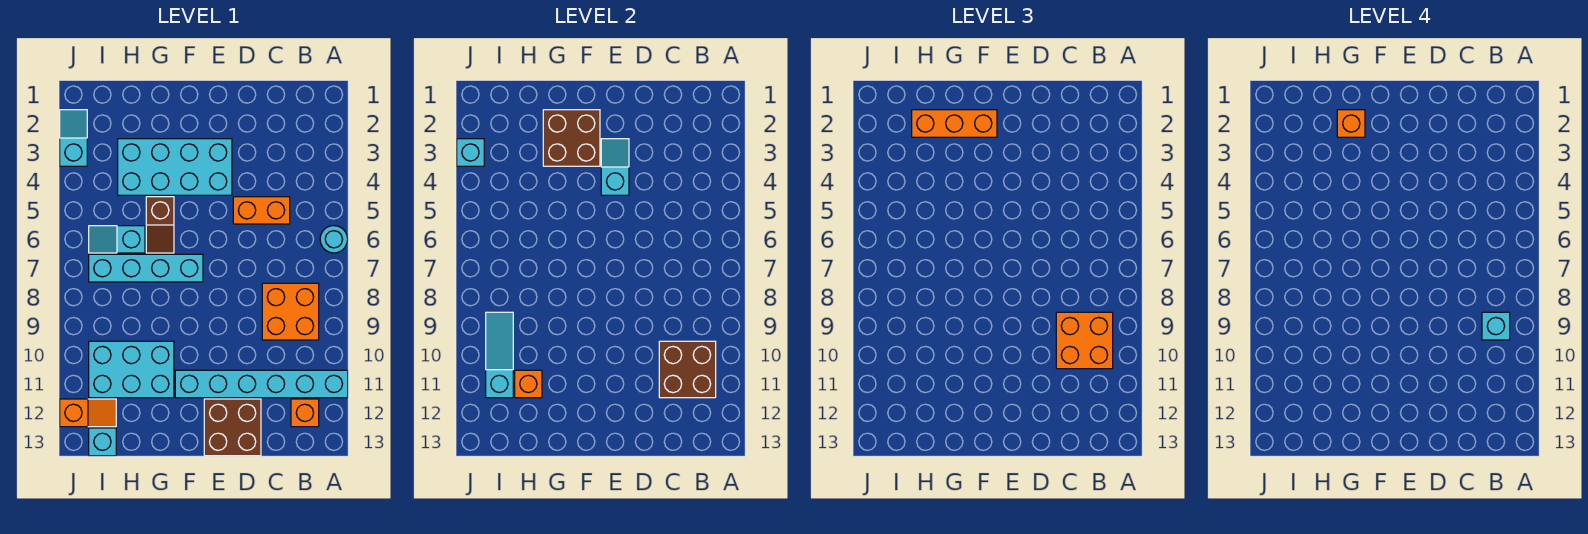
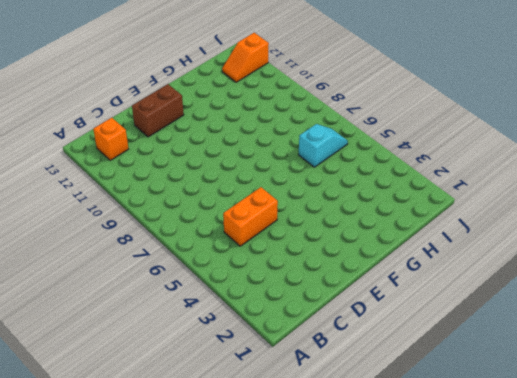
brown brick D12:E12 level 1 -> brown brick D12:E13 level 1
none -> cyan round brick A6 level 1
none -> cyan brick A11:F11 level 1
none -> orange brick B8:C9 level 1

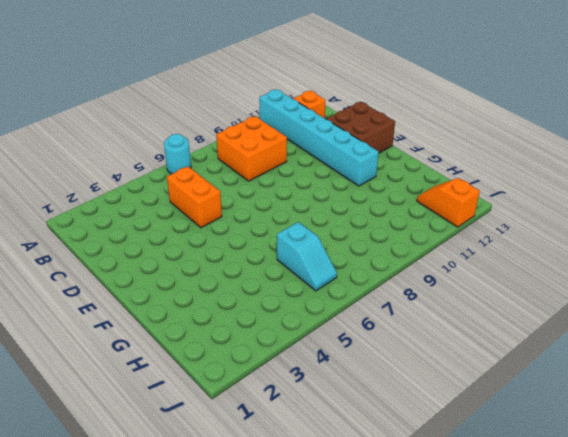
none -> cyan brick E3:H4 level 1
none -> cyan brick F7:I7 level 1
none -> brown slope G5:G6 level 1 top 5

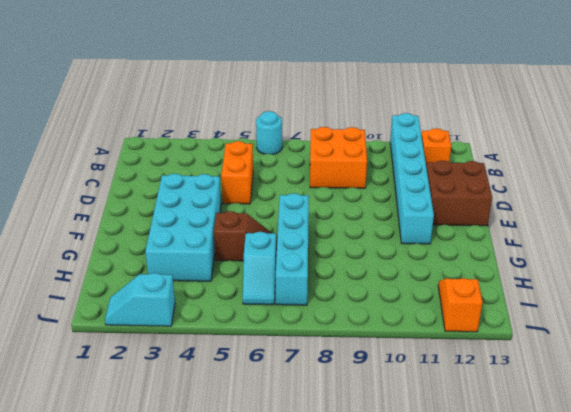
none -> cyan brick G10:I11 level 1
none -> cyan brick I13 level 1
none -> brown brick B10:C11 level 2

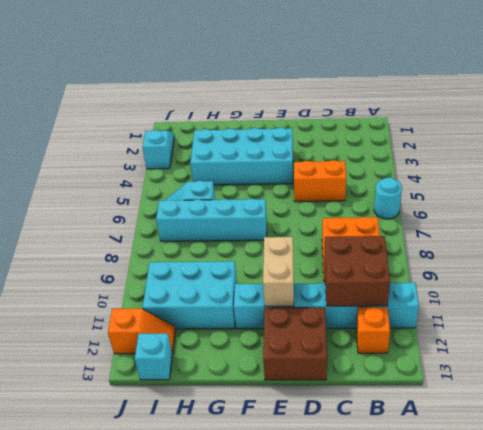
tan brick E10:E11 level 2 -> none
none -> brown slope G5:G6 level 1 top 5
none -> cyan slope E3:E4 level 2 top 4
none -> brown brick F2:G3 level 2

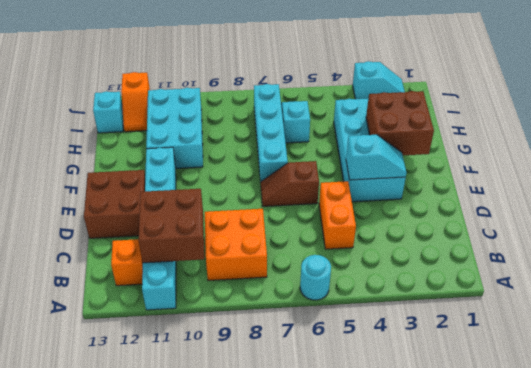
brown slope E6:E7 level 1 top 6 -> brown slope G5:G6 level 1 top 5
none -> orange brick H11 level 2
none -> cyan slope I9:I11 level 2 top 11
none -> cyan brick J3 level 2

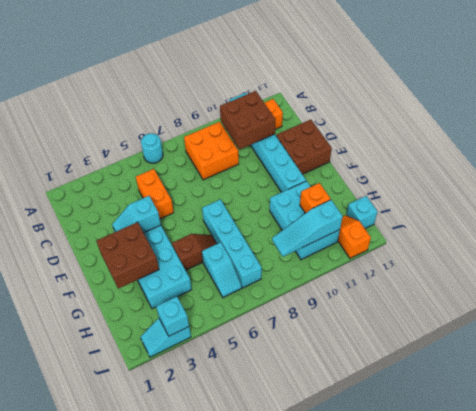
none -> orange brick B9:C10 level 3
none -> orange brick F2:H2 level 3
none -> cyan brick B9 level 4

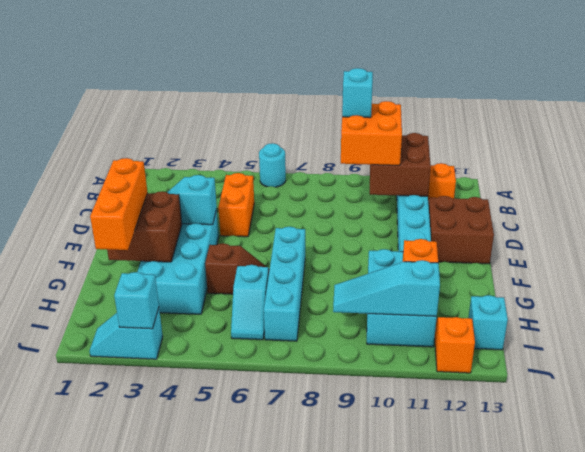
none -> orange brick B8:C9 level 1
none -> orange brick G2 level 4

